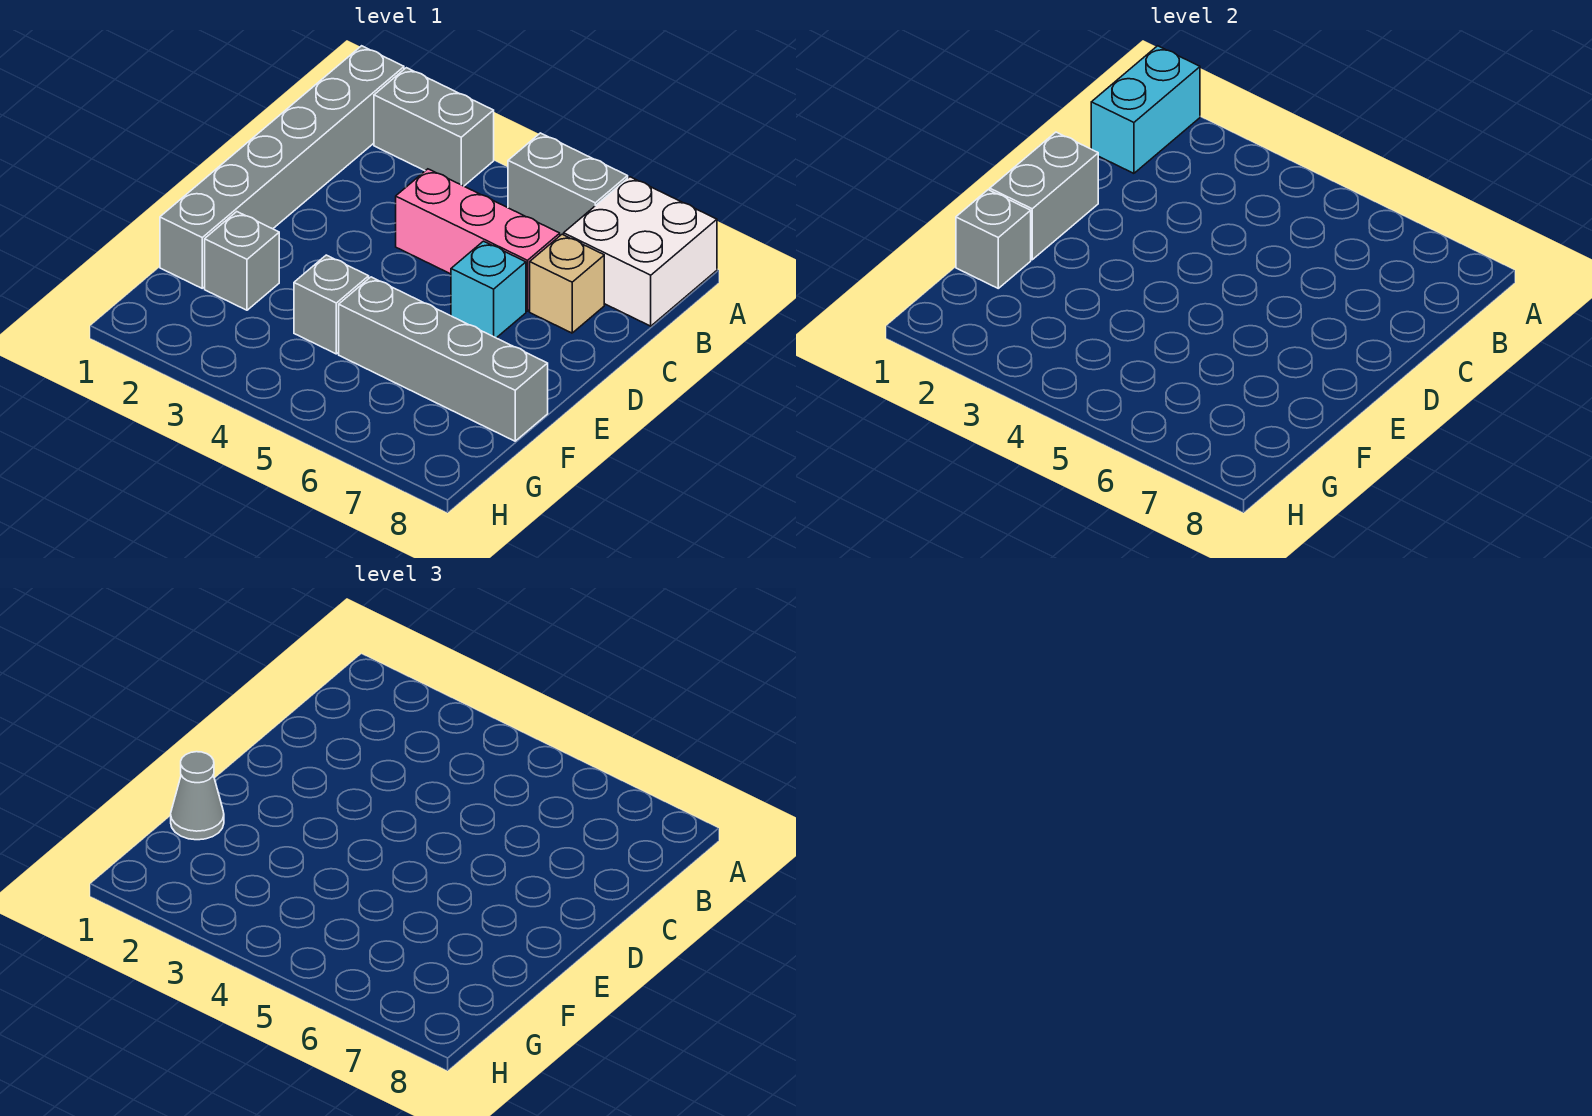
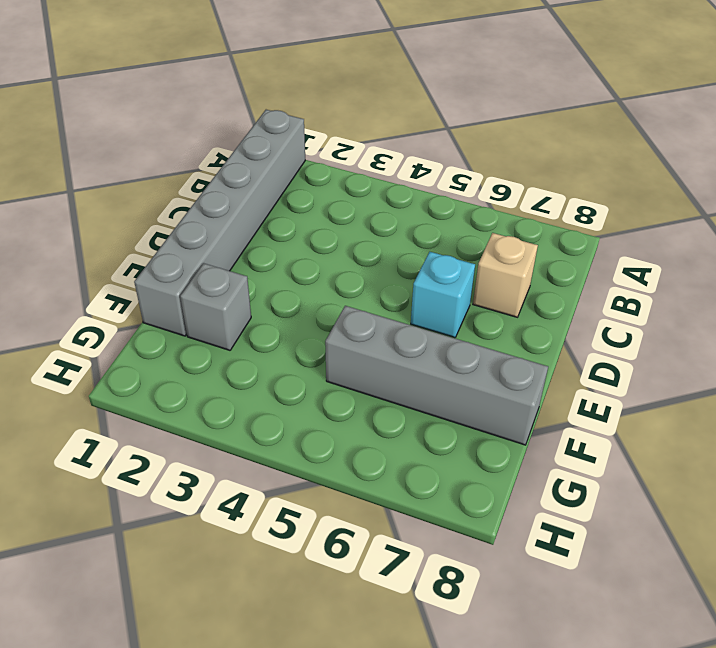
none -> grey brick A2:A3 level 1
none -> grey brick A5:A6 level 1
none -> white brick A7:B8 level 1

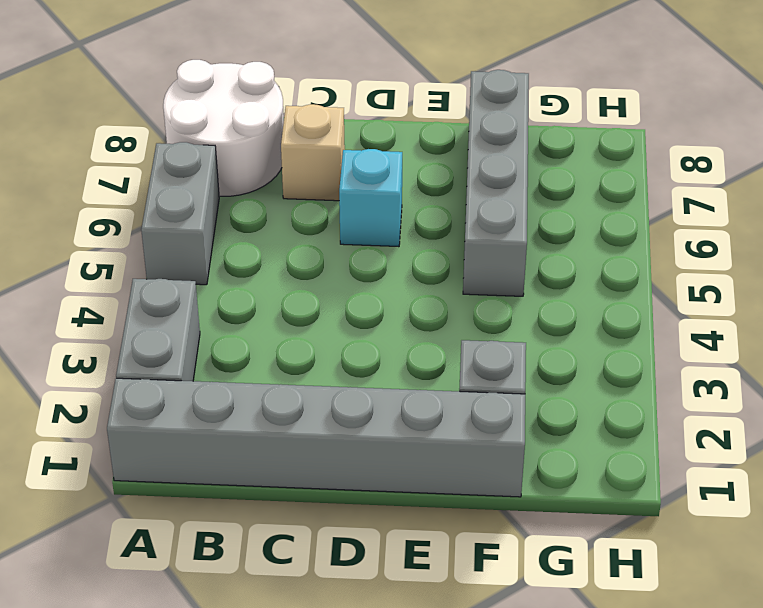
white round brick A7:B8 level 1 -> white brick A7:B8 level 1
none -> pink brick C4:C6 level 1
none -> grey brick F4 level 1
none -> cyan brick A1:B1 level 2

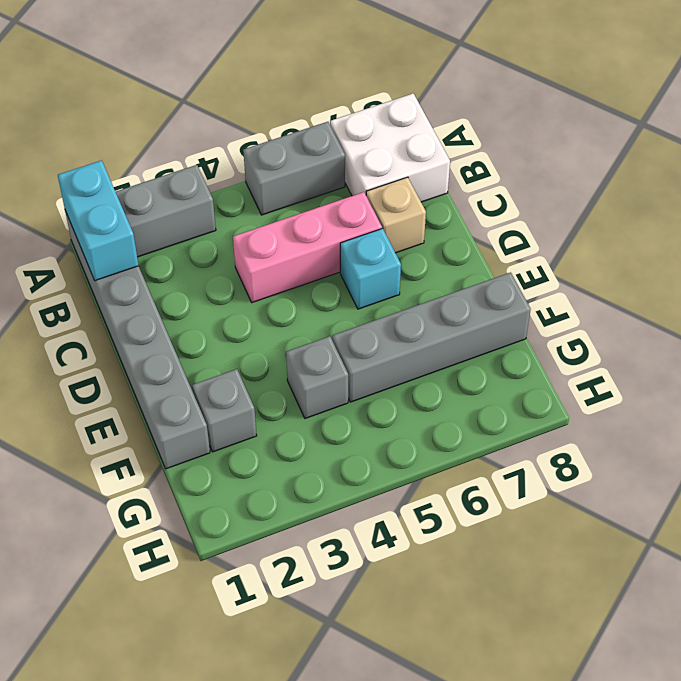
none -> grey brick D1:E1 level 2
none -> grey brick F1 level 2
none -> grey cone F1 level 3

